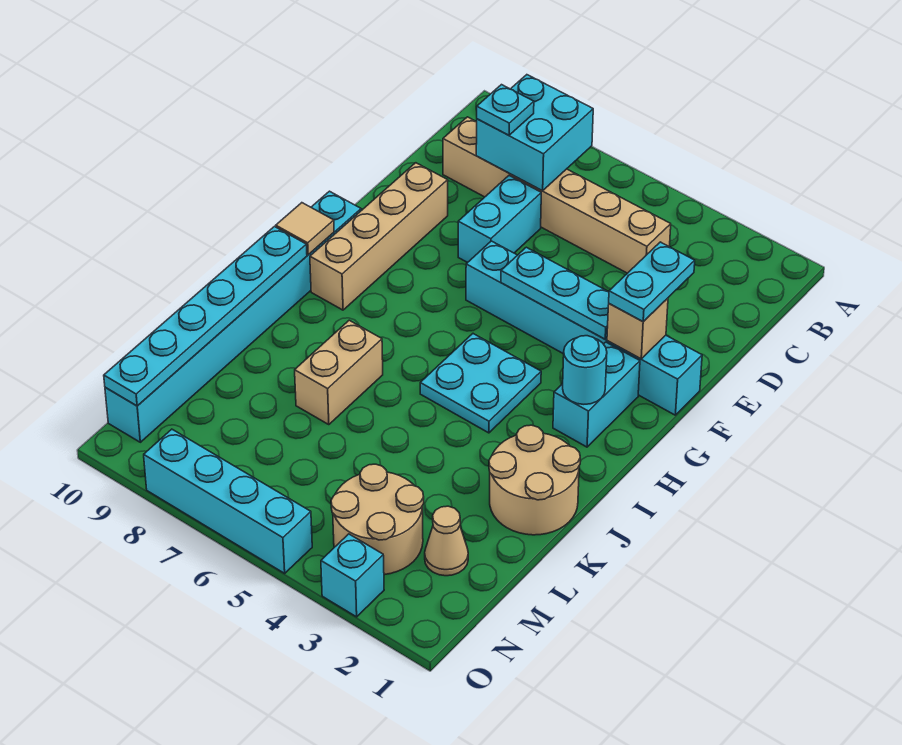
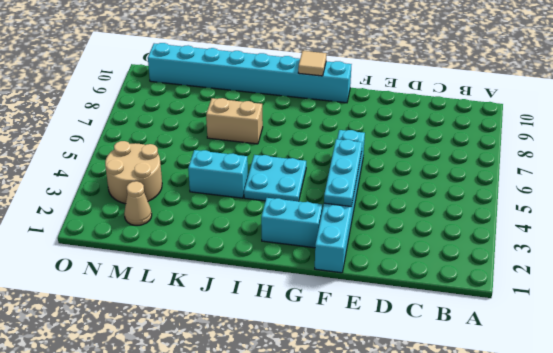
cyan brick J4:K4 level 1 -> cyan brick D7:E7 level 1
none -> tan brick C4:C9 level 1
none -> tan brick E9:H9 level 1
none -> tan round brick J1:K2 level 1

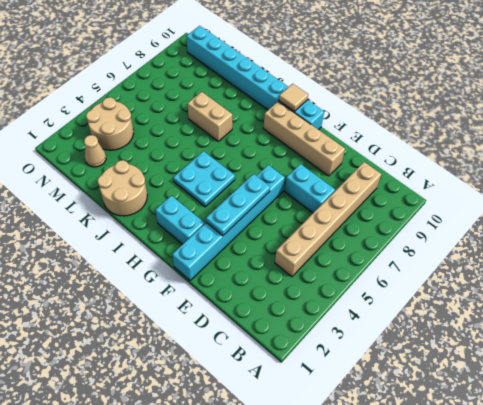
none -> cyan brick O3 level 1
none -> cyan brick O5:O8 level 1
none -> cyan brick B7:C8 level 2

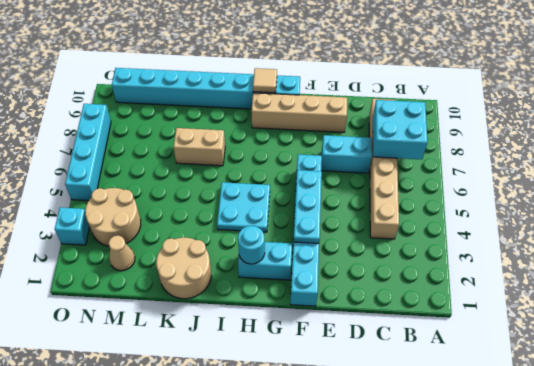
none -> tan brick F2 level 2
none -> cyan plate I10:N10 level 2
none -> cyan plate C8 level 3

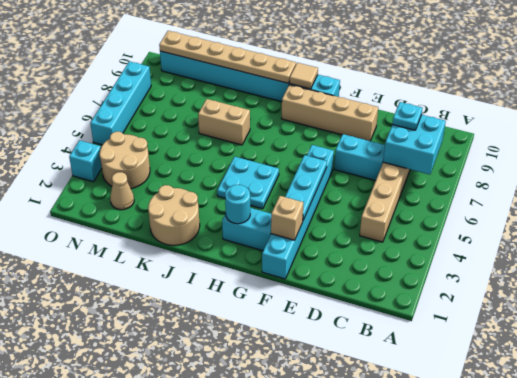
tan plate I10:N10 level 2 -> cyan plate I10:N10 level 2
none -> cyan plate E2:F2 level 3

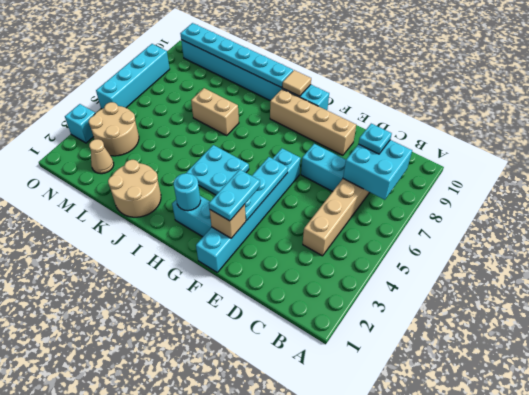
cyan plate F2:F3 level 3 -> cyan plate E2:F2 level 3

